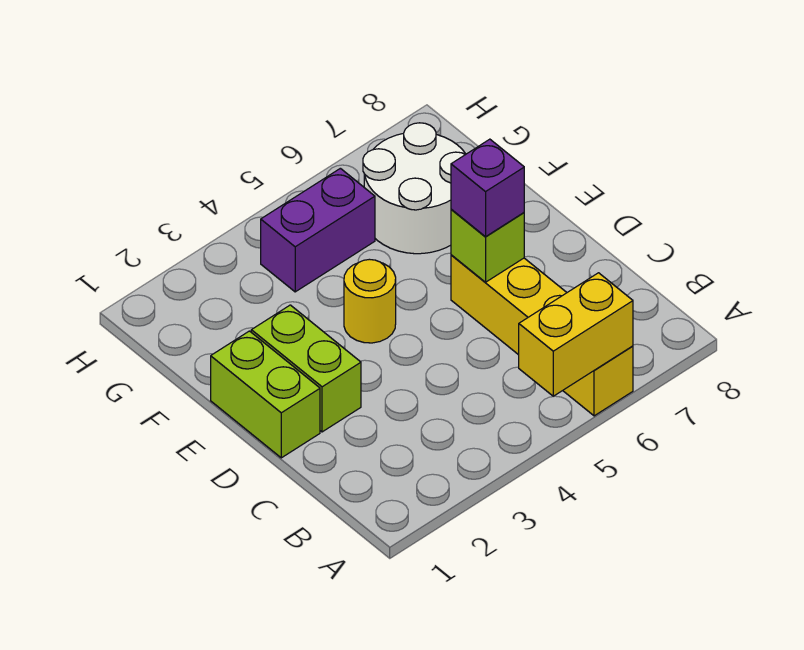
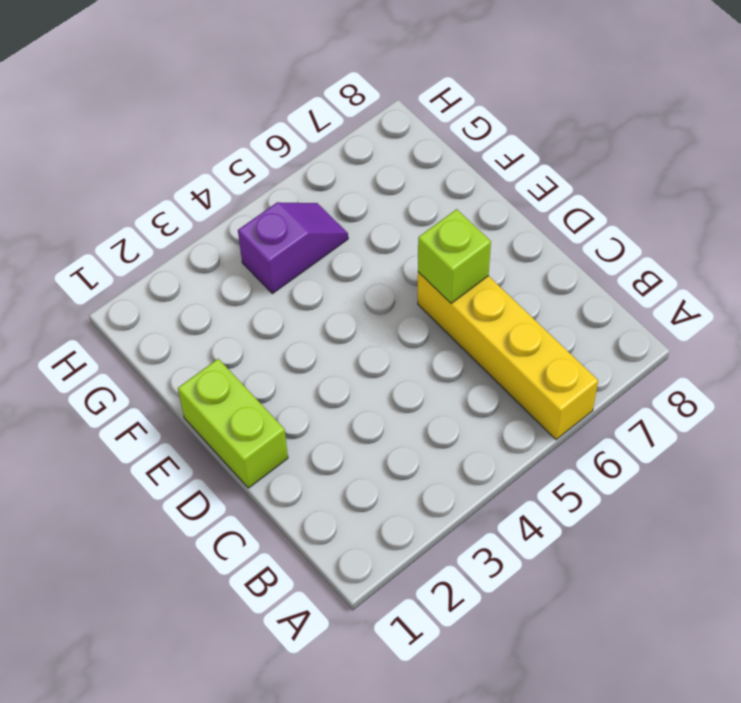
purple slope G4:G5 level 1 top 4 -> purple brick G4:G5 level 1
none -> lime brick D2:E2 level 1
none -> yellow round brick E4 level 1

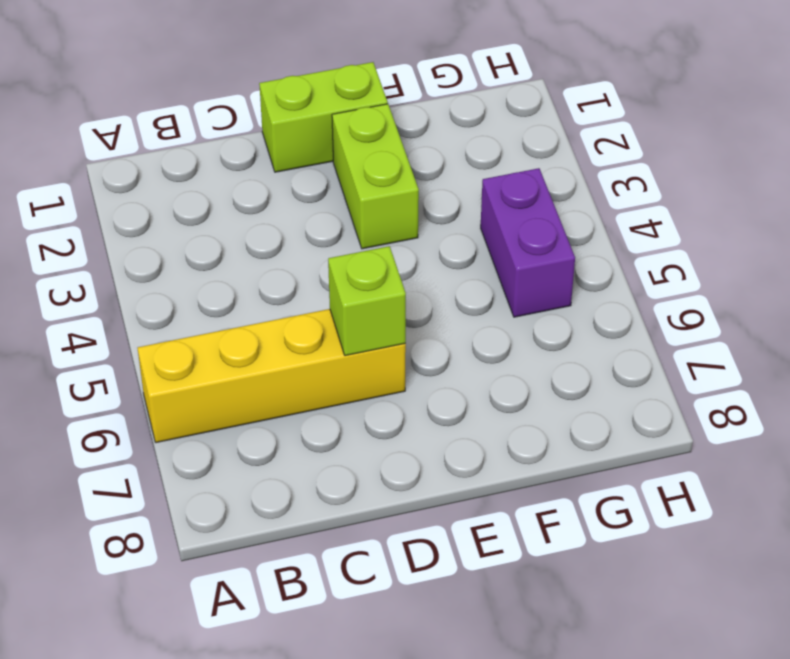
lime brick E2:E3 level 1 -> lime brick D2:E2 level 1
none -> yellow round brick E4 level 1
none -> white round brick F6:G7 level 1

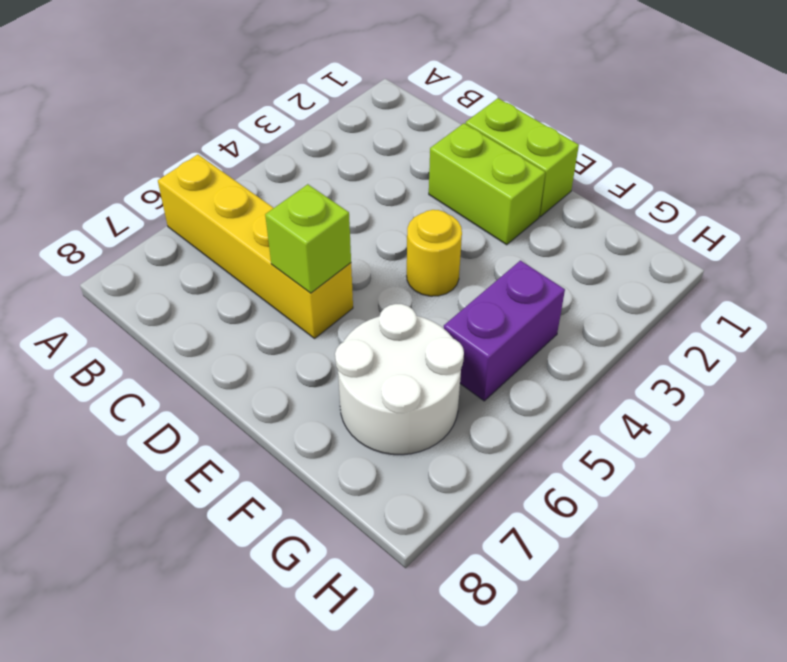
none -> yellow brick A5:A6 level 2
none -> purple brick D6 level 3

